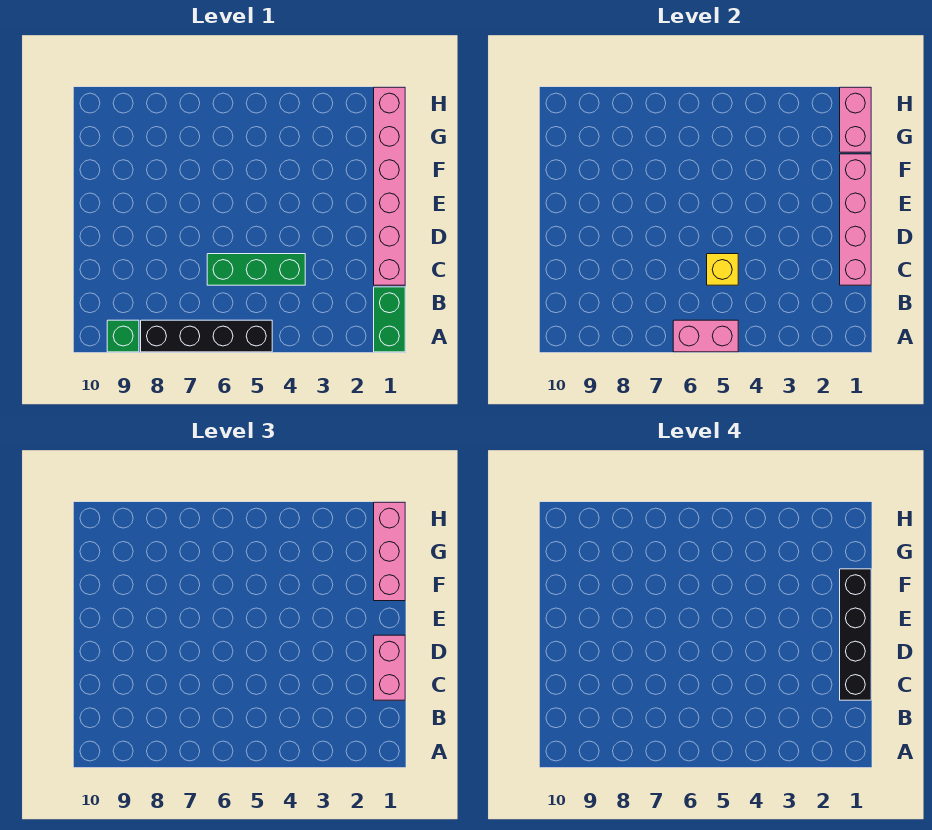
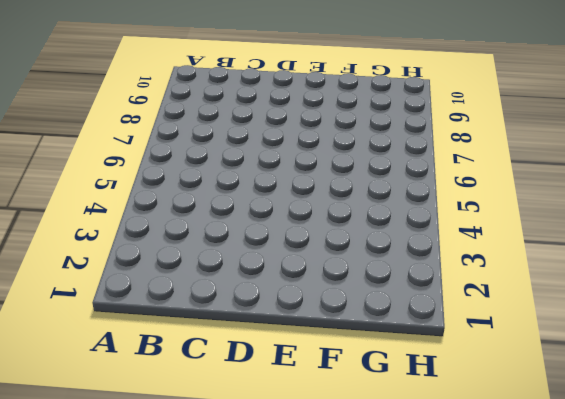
none -> green brick A1:B1 level 1
none -> black brick A5:A8 level 1
none -> green brick A9 level 1

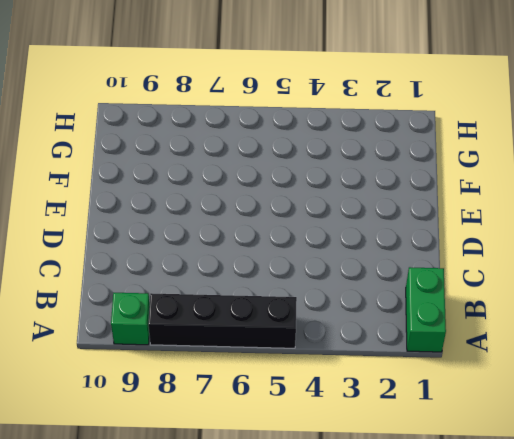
none -> pink brick C1:H1 level 1
none -> green brick C4:C6 level 1
none -> pink brick A5:A6 level 2

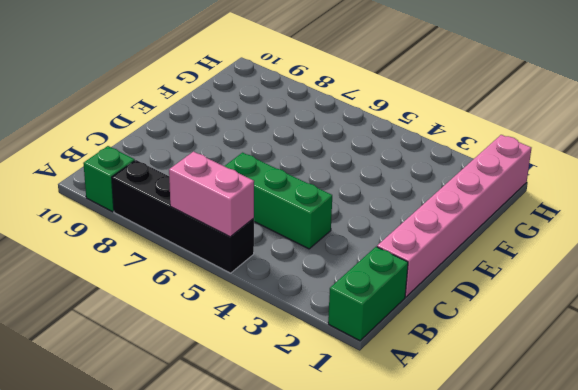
none -> pink brick C1:F1 level 2
none -> yellow brick C5 level 2
none -> pink brick G1:H1 level 2

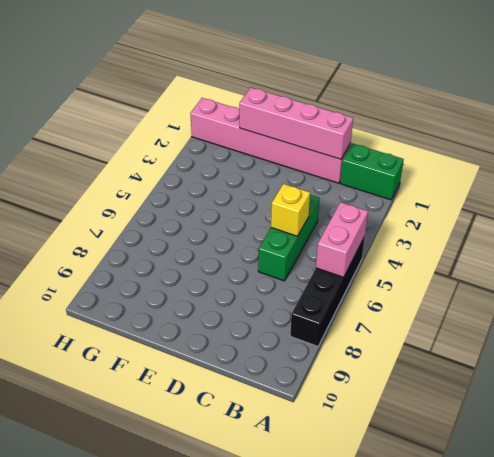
none -> green brick A9 level 1
none -> pink brick G1:H1 level 2
none -> pink brick C1:D1 level 3

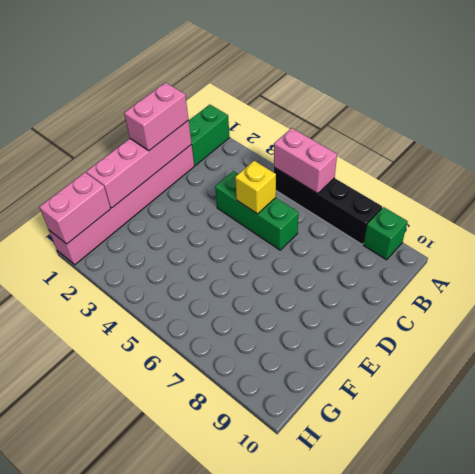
none -> pink brick F1:H1 level 3
none -> black brick C1:F1 level 4

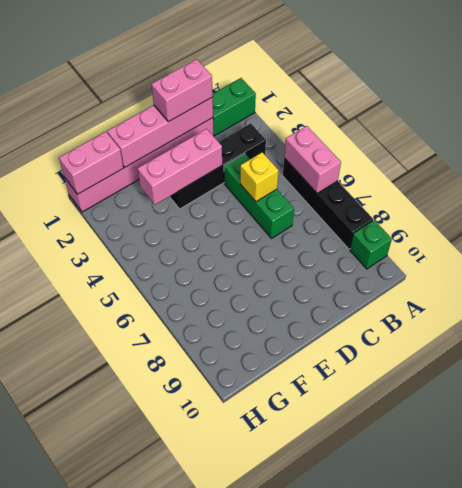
black brick B3:E3 level 1 -> black brick C1:F1 level 4
pink brick D3:F3 level 2 -> pink brick F1:H1 level 3

